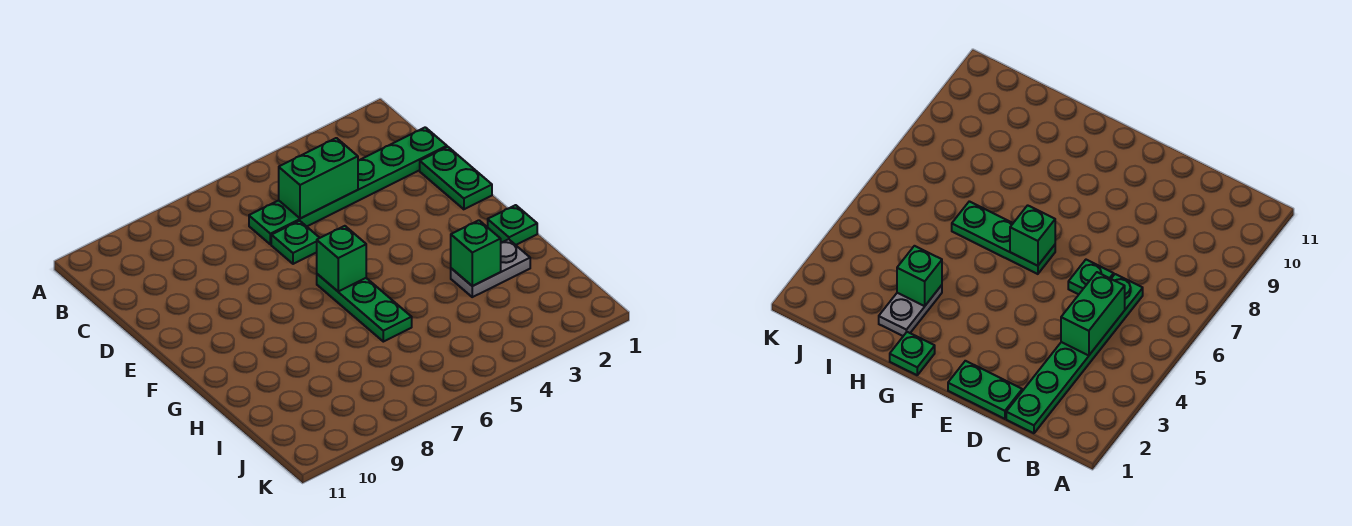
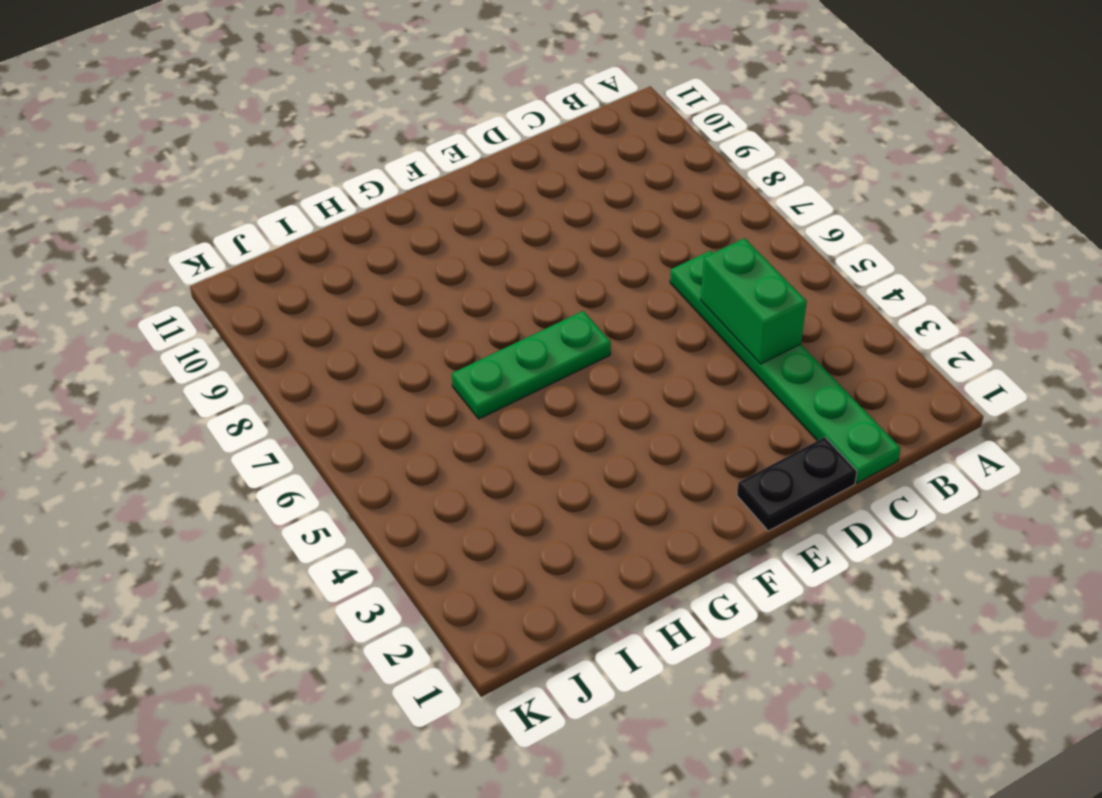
black plate D1:E1 level 1 -> green plate D1:E1 level 1
none -> green plate D6 level 1
none -> green plate G1 level 1

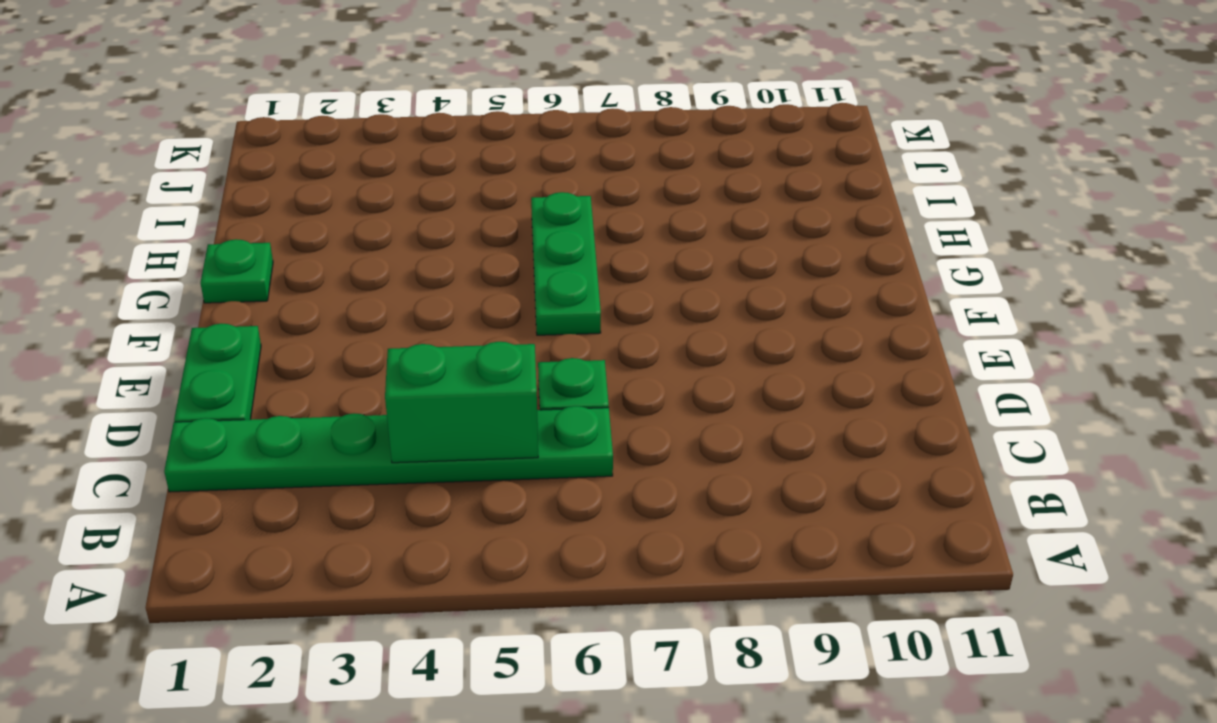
none -> grey plate H2:H3 level 1
none -> green brick F6 level 2

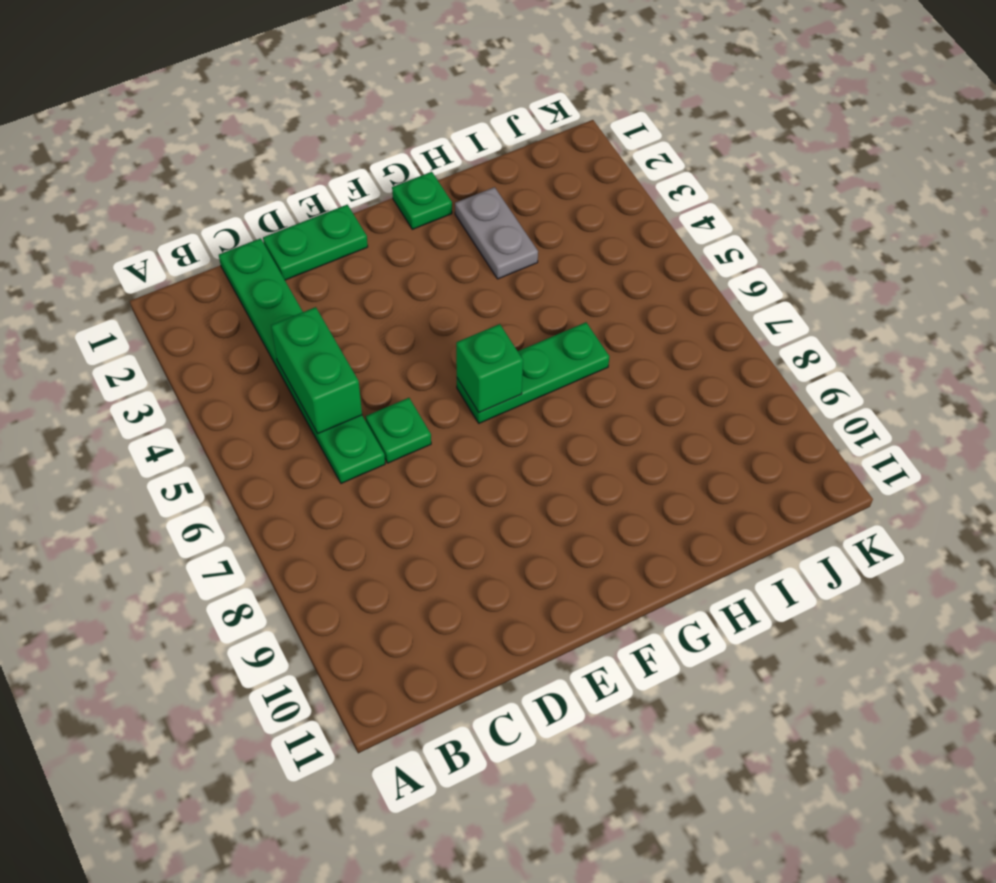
none -> green brick H3 level 2

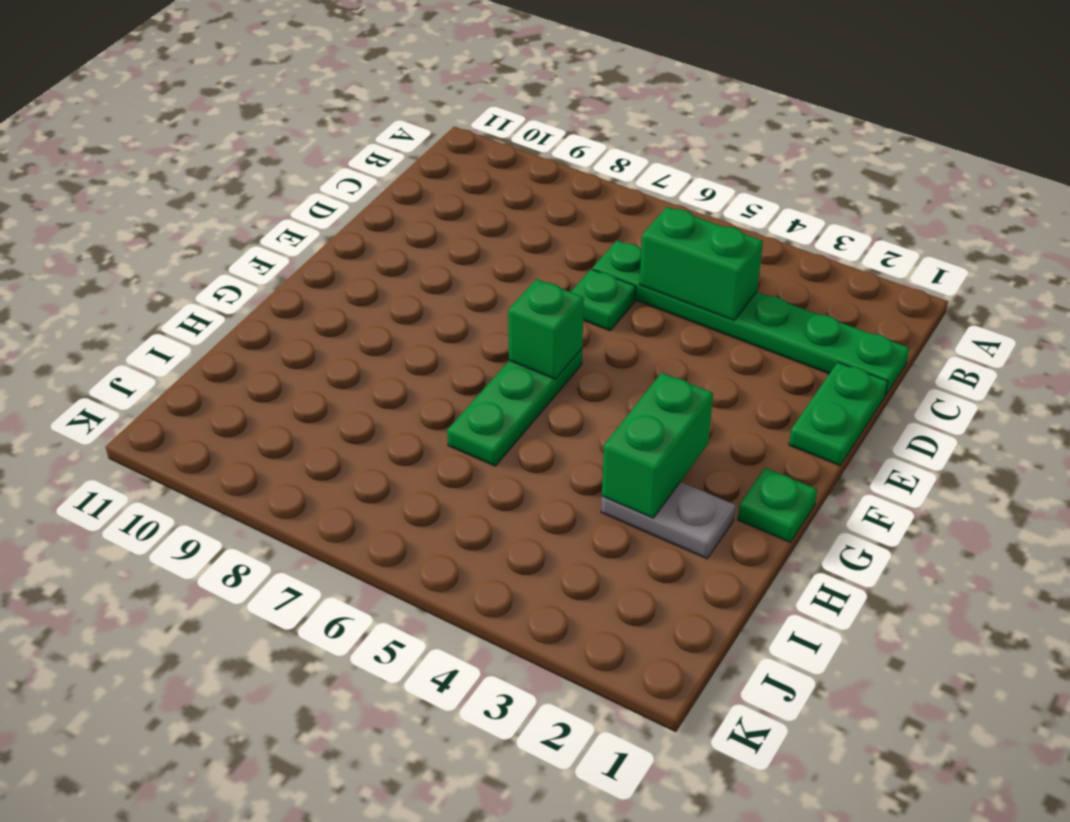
green brick G3:H3 level 2 -> green brick H3 level 2

